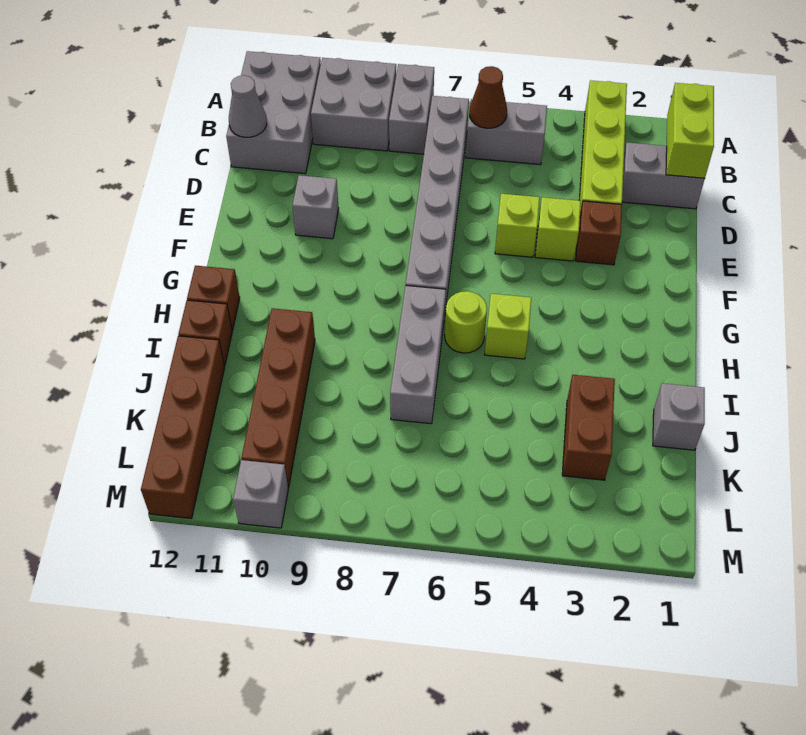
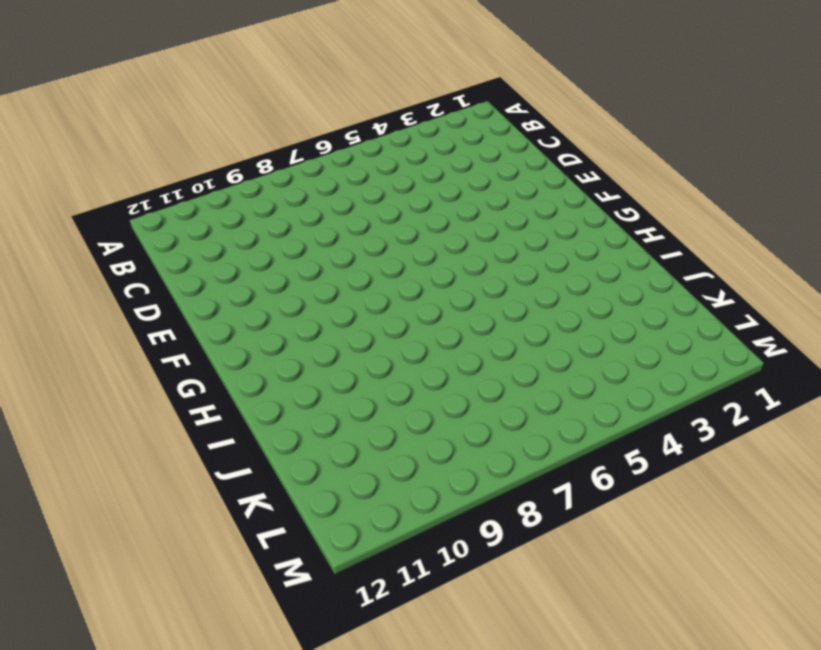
none -> lime brick A3:D3 level 1
none -> grey brick A8:B8 level 1
none -> grey brick A9:B10 level 1

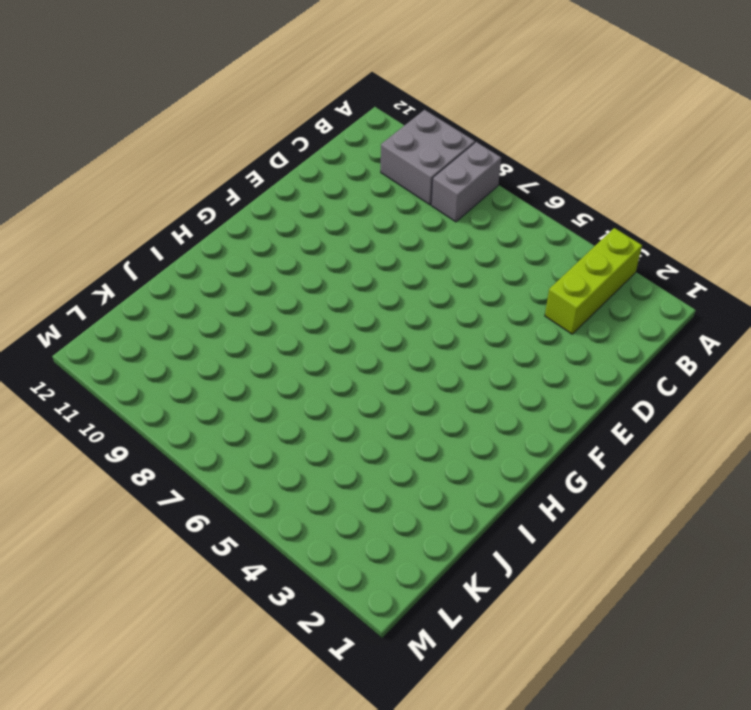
lime brick A3:C3 level 1 -> lime brick A3:D3 level 1
none -> grey brick A11:C12 level 1
none -> grey brick B5:B6 level 1
none -> grey brick B7:G7 level 1

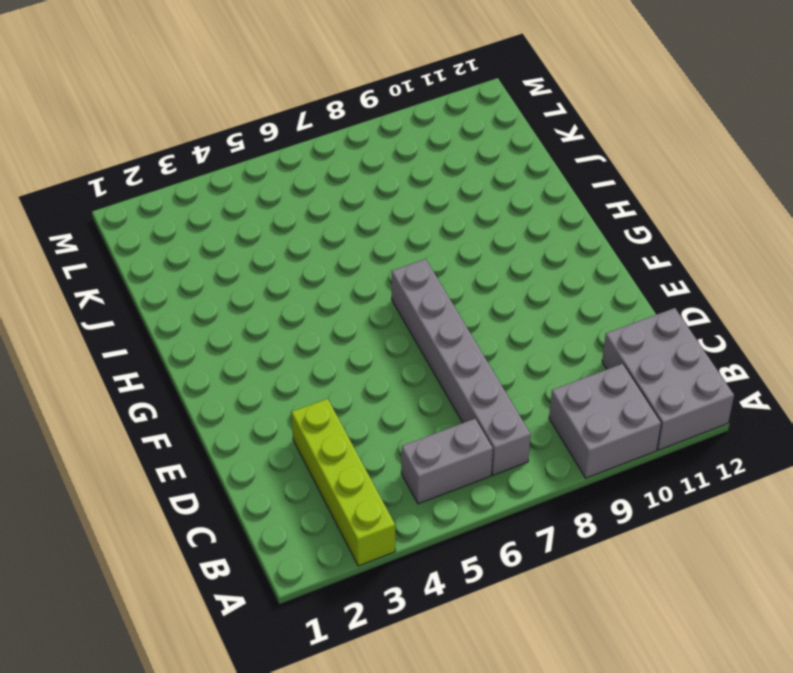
none -> grey brick A8:B8 level 1
none -> grey brick C1:C2 level 1
none -> brown brick E3 level 1

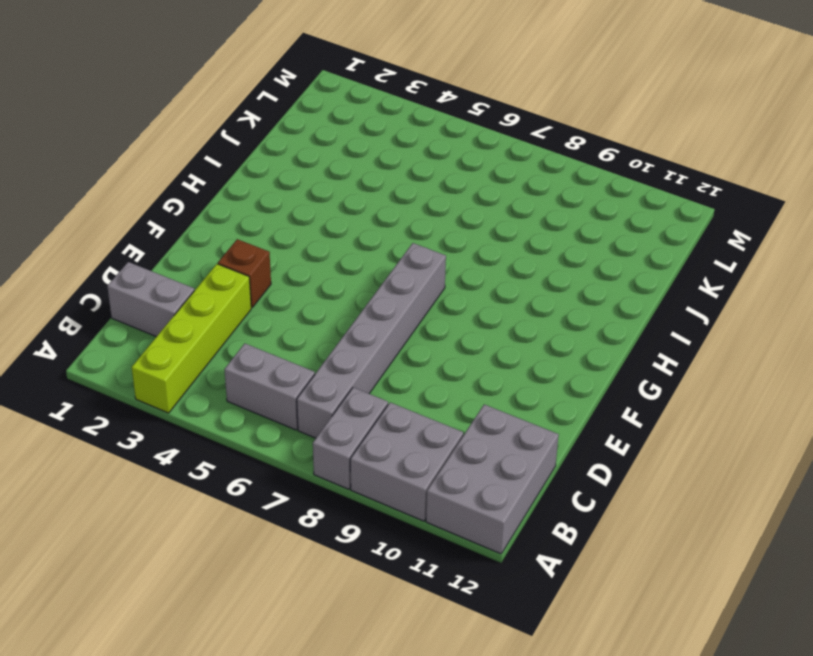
none -> lime brick E4 level 1
none -> lime brick E5 level 1
none -> grey brick E10 level 1

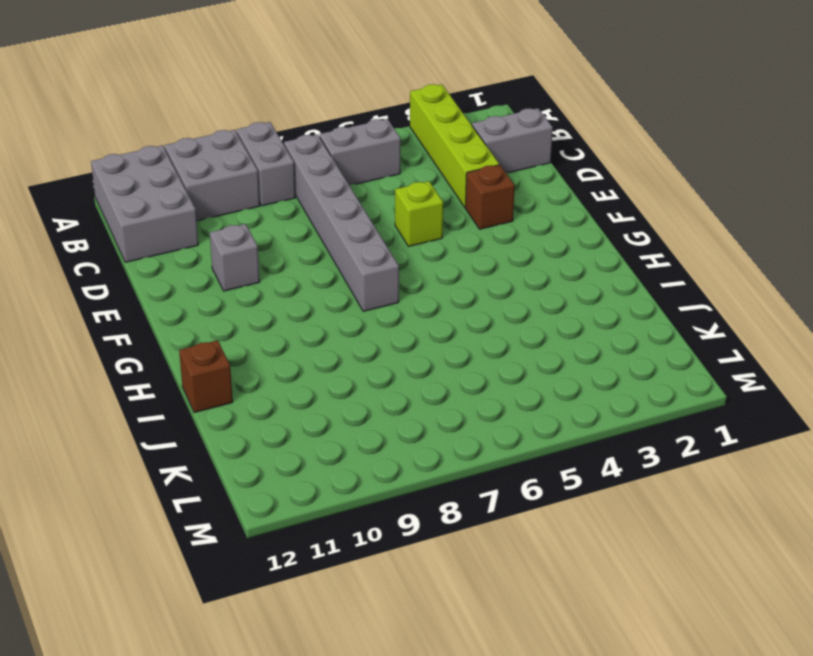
none -> lime brick E4 level 1
none -> lime brick H5 level 1
none -> lime round brick H6 level 1

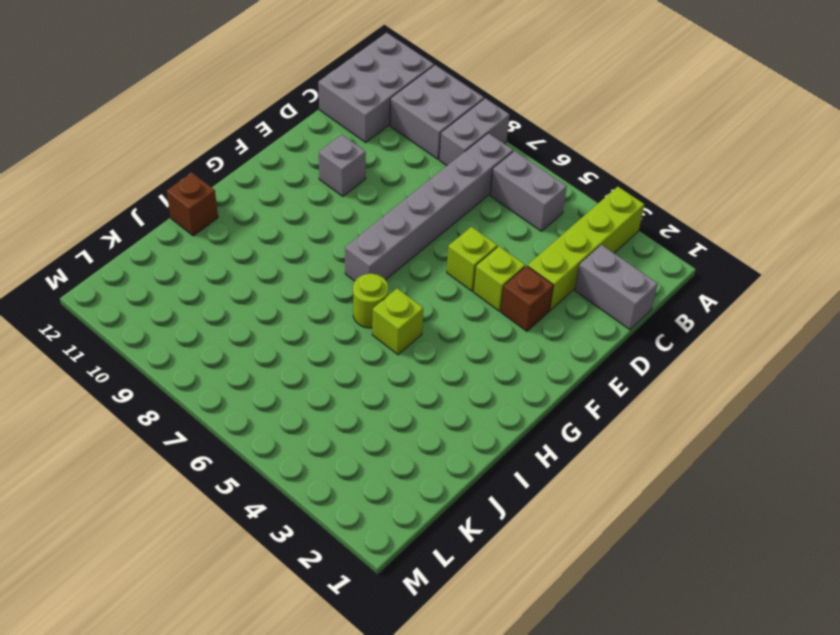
none -> grey brick H7:J7 level 1
none -> brown brick H12 level 1
none -> brown brick I10:L10 level 1

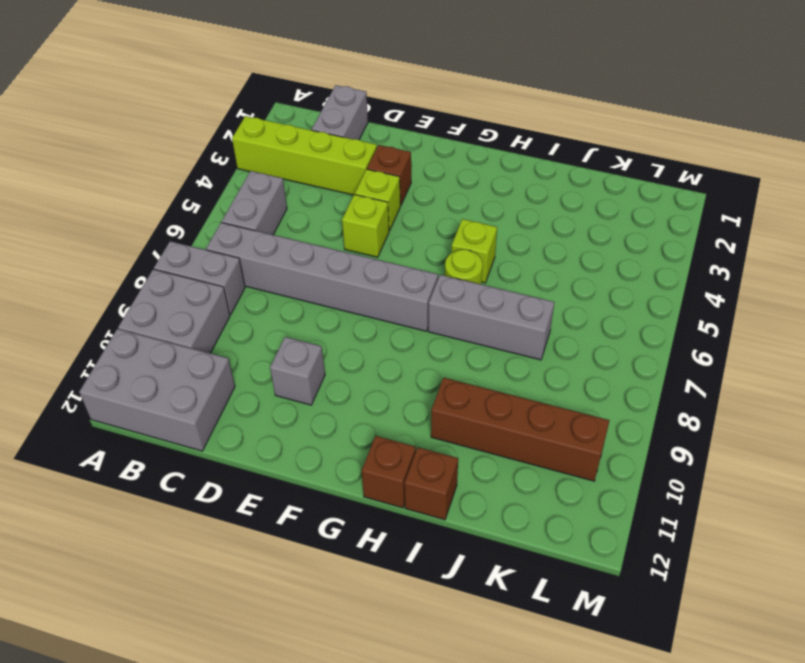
none -> grey brick J1 level 1
none -> brown brick J3:K3 level 1
none -> brown brick J12:M12 level 1

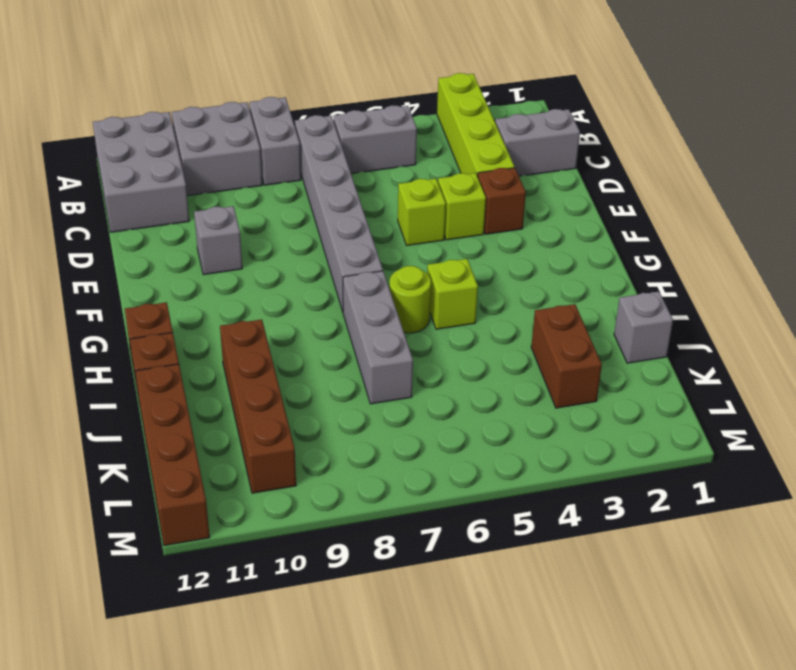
none -> grey brick M10 level 1
none -> lime brick B1:C1 level 2
none -> brown cone B6 level 2

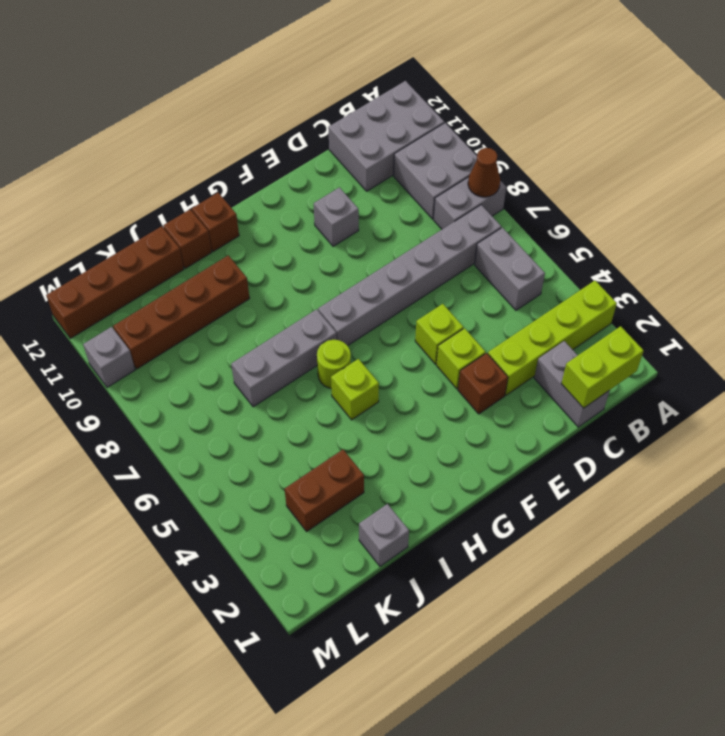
brown cone A8 level 2 -> brown cone B6 level 2
none -> grey cone C12 level 2

